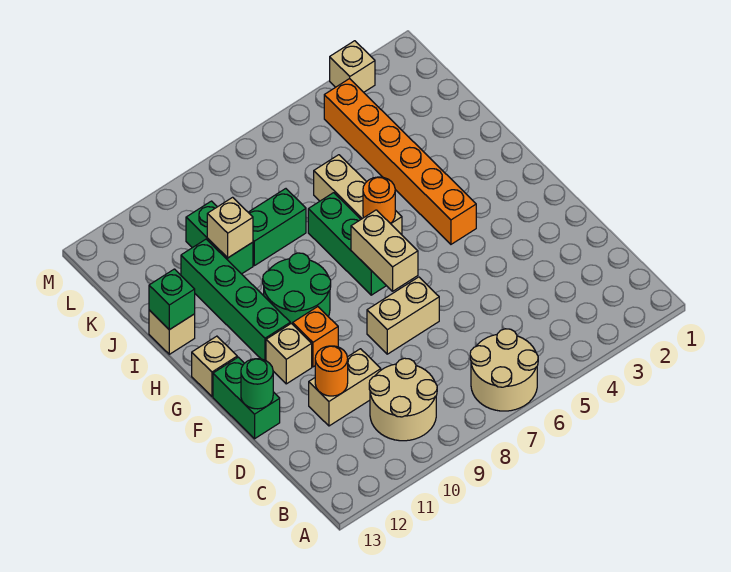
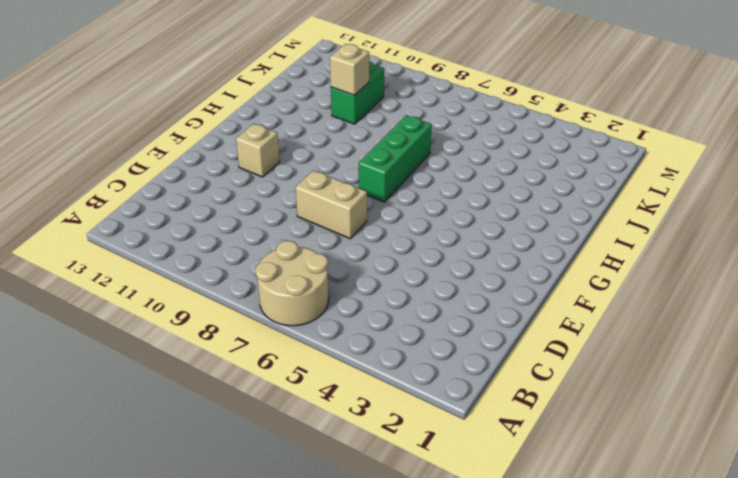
none -> tan round brick B9:C10 level 1
none -> tan brick D10:D11 level 1
none -> green brick E13:F13 level 1

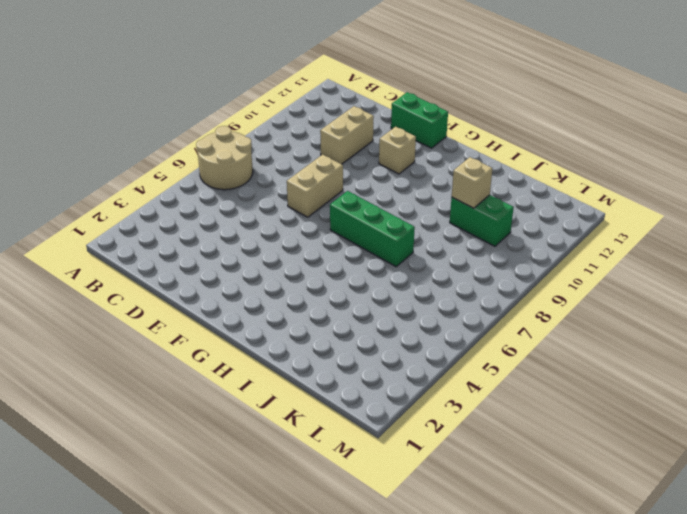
none -> tan round brick B9:C10 level 1
none -> orange brick F10 level 1
none -> orange brick G4:L4 level 1

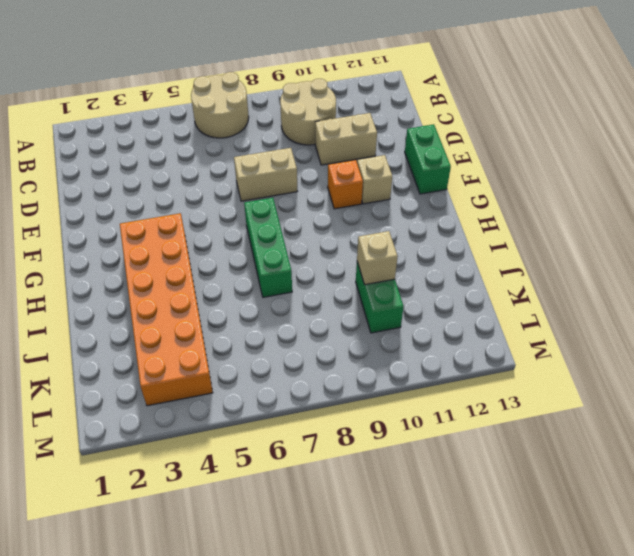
orange brick G3:L4 level 1 -> orange brick G4:L4 level 1
none -> green round brick G9:H10 level 1
none -> green brick G11:J11 level 1
none -> tan brick G13 level 1

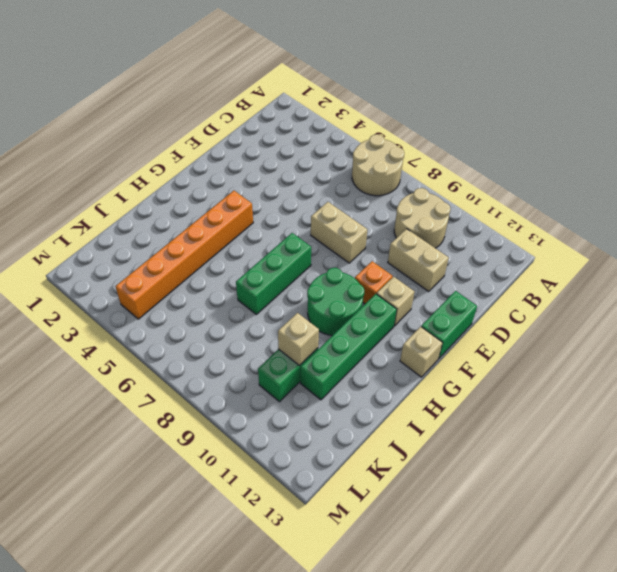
none -> tan brick H6:J6 level 1
none -> tan brick I13 level 1
none -> green brick J8:J9 level 1

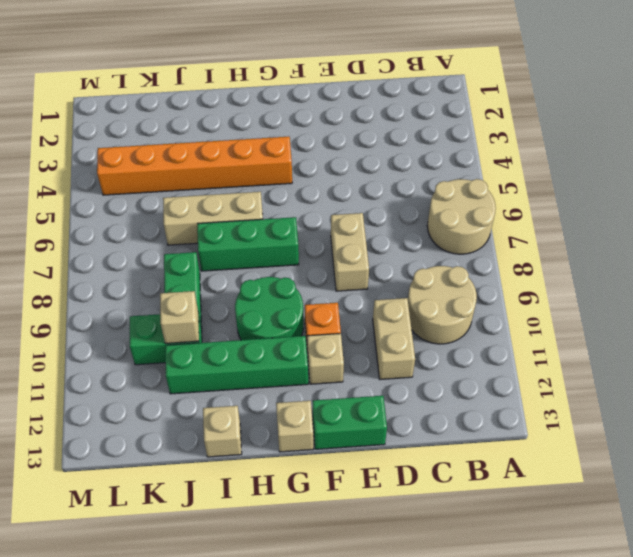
none -> tan brick M3 level 1
none -> orange round brick D11 level 2
none -> green round brick E13 level 2

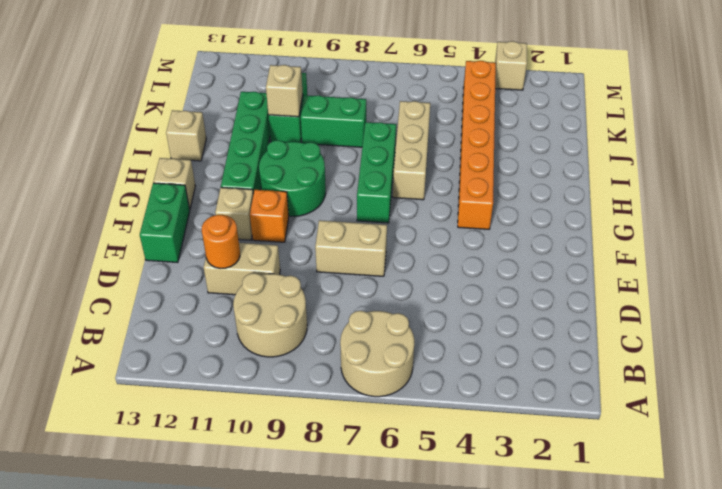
none -> green round brick E13 level 2
none -> tan brick F7:G7 level 2
none -> orange round brick H6 level 2

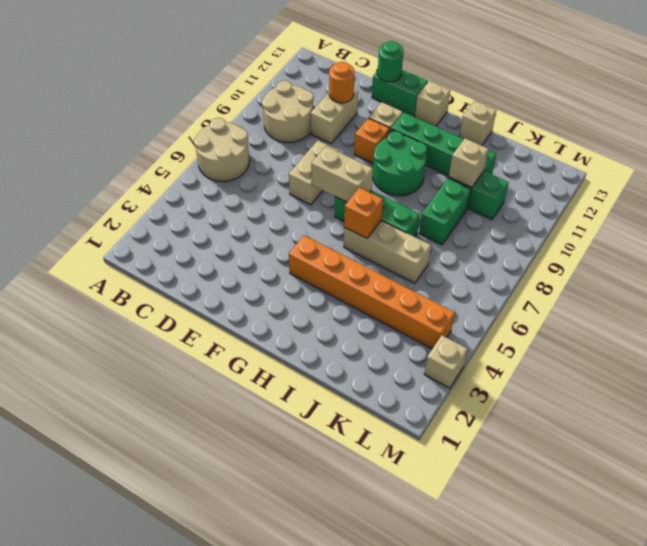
orange brick H6 level 2 -> orange round brick H6 level 2
none -> green brick I13 level 2

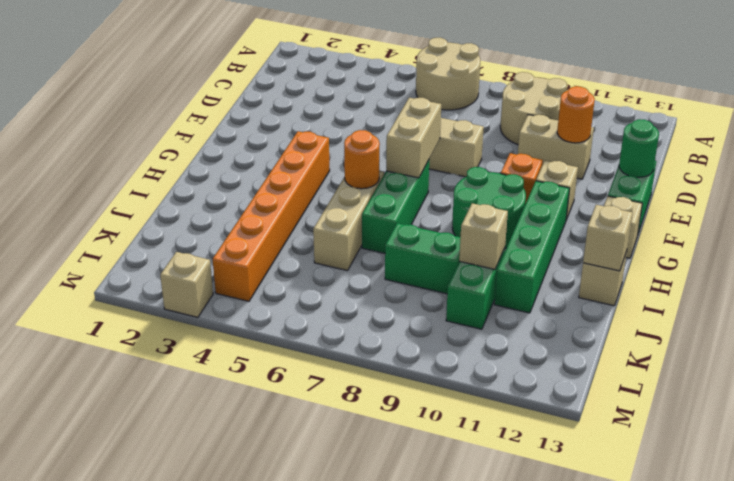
tan brick I13 level 2 -> green brick I13 level 2

